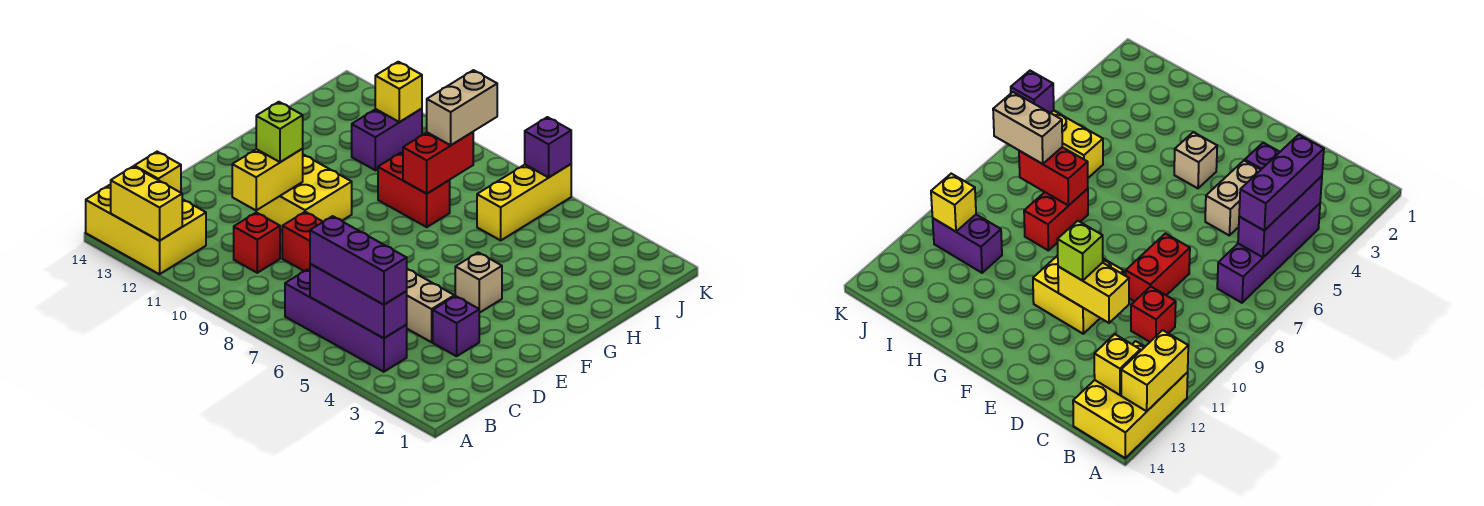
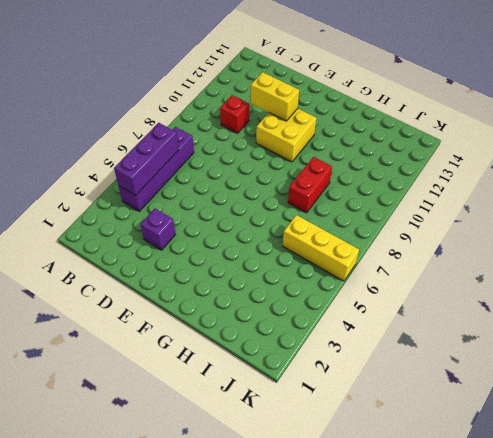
none -> yellow brick A12:B14 level 1
none -> tan brick D4:D5 level 1
none -> red brick D8:D9 level 1

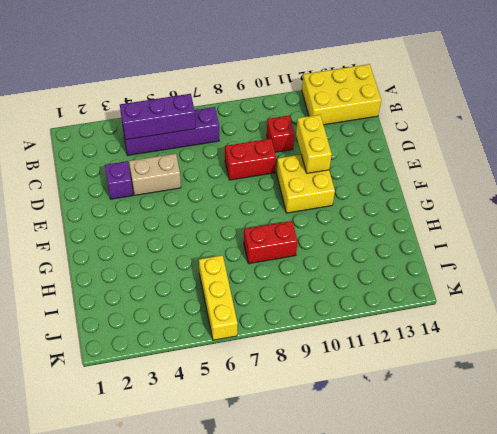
none -> tan brick F4 level 1
none -> purple brick I11:J11 level 1
none -> yellow brick A12:A13 level 2

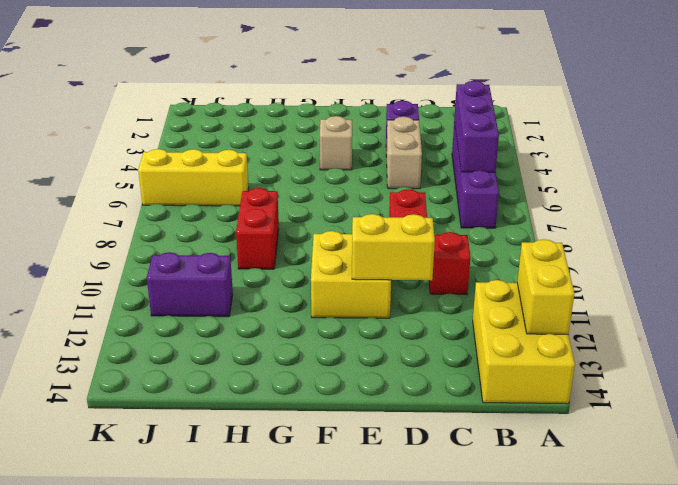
none -> yellow brick B13 level 2
none -> red brick H8:I8 level 2
none -> yellow brick J11 level 2

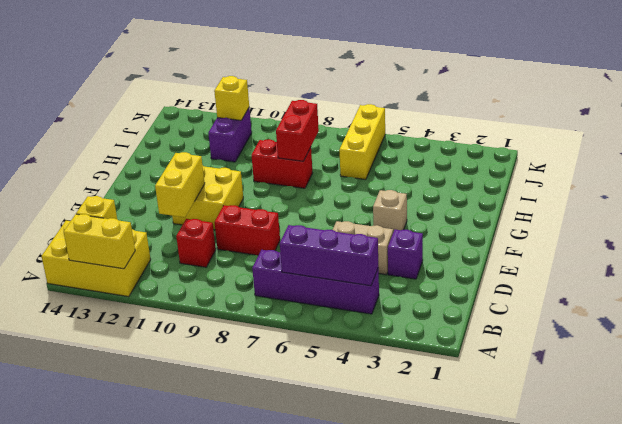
none -> purple brick K6 level 2
none -> purple brick B4:B6 level 3
none -> lime brick E11 level 3

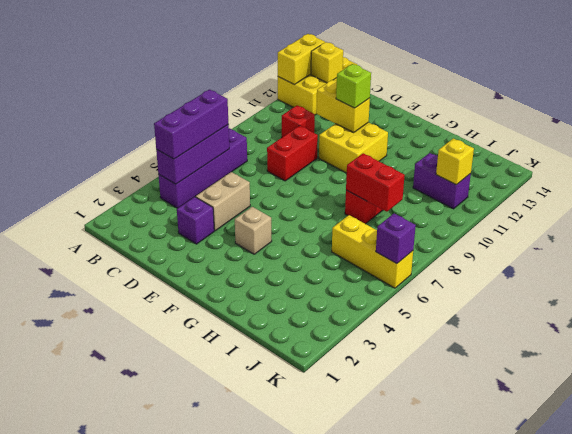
none -> tan brick I8:J8 level 3

